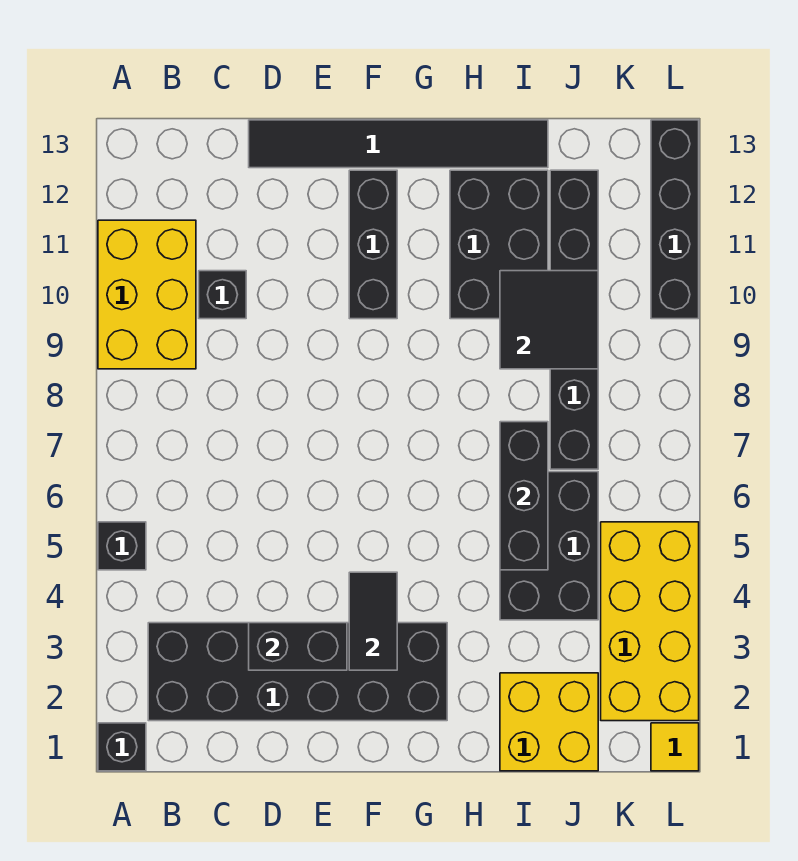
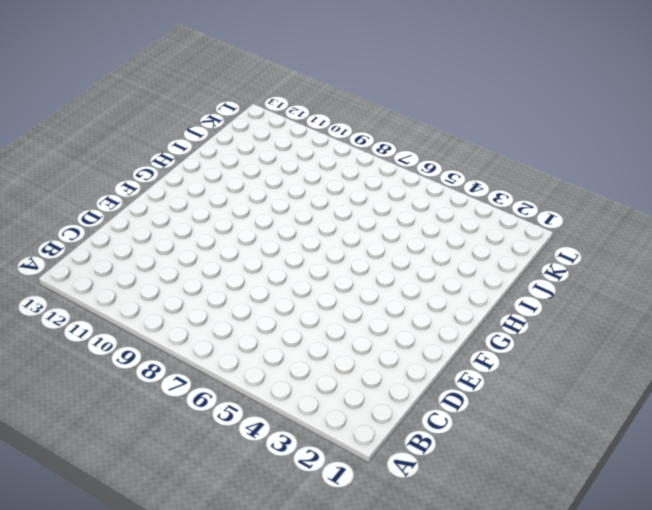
none -> black brick A1 level 1
none -> black brick A5 level 1
none -> yellow brick A9:B11 level 1

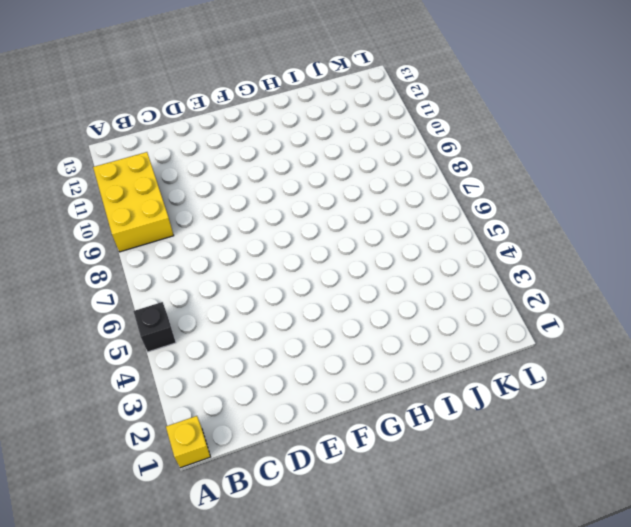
yellow brick A1 level 1 -> black brick A1 level 1
none -> black brick B2:G3 level 1
none -> black brick C10 level 1
none -> black tile D13:I13 level 1

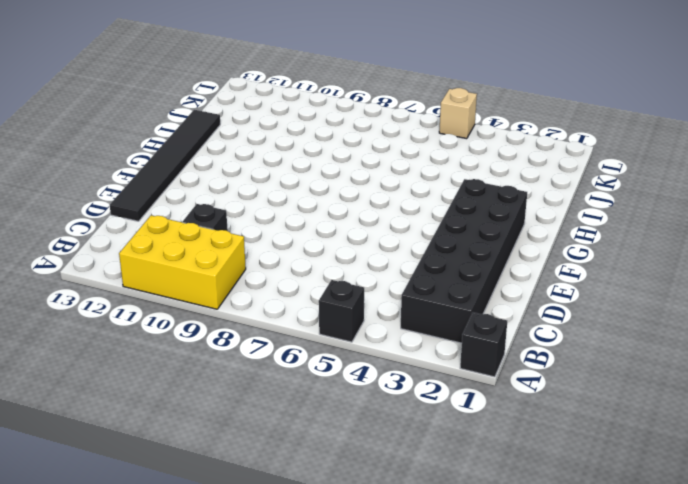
tan brick L5 level 1 -> yellow brick K2:L5 level 1
none -> black brick F10:F12 level 1
none -> black brick H10:I12 level 1
none -> yellow brick I1:J2 level 1

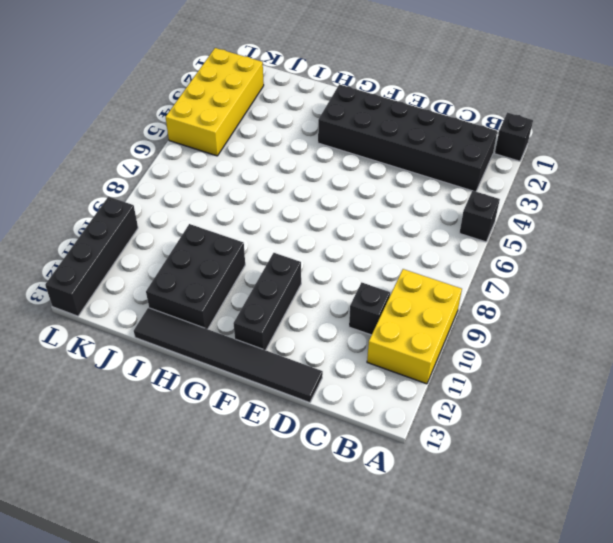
none -> yellow brick I1:J2 level 1
none -> black brick I4:J6 level 1
none -> black brick J7:J12 level 1

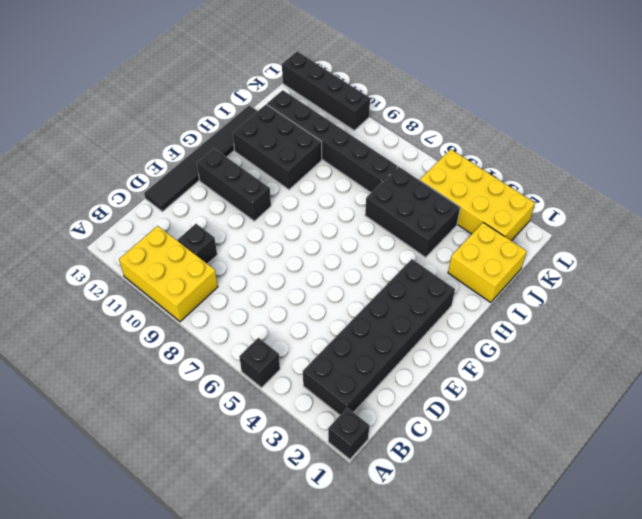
none -> yellow tile L1 level 1
none -> black brick D3:E3 level 2
none -> black tile F3:F4 level 2

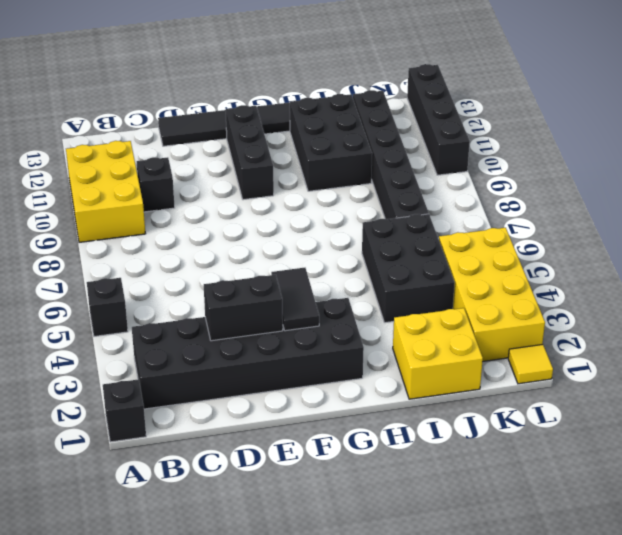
none -> black brick I5:I7 level 2
none -> black tile I9:J10 level 2

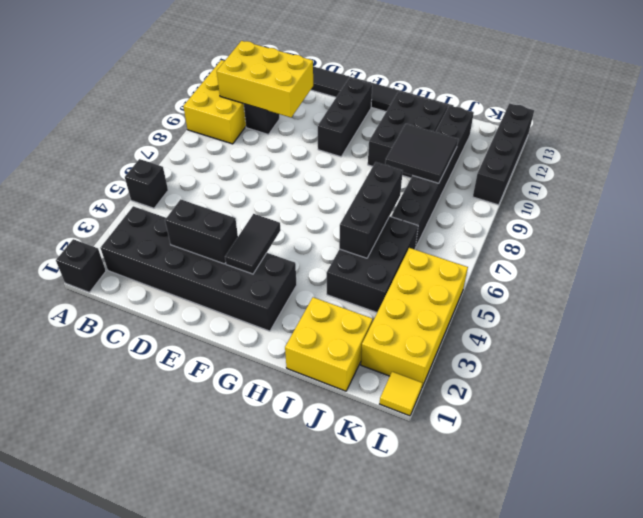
yellow brick B10:D11 level 2 -> none

